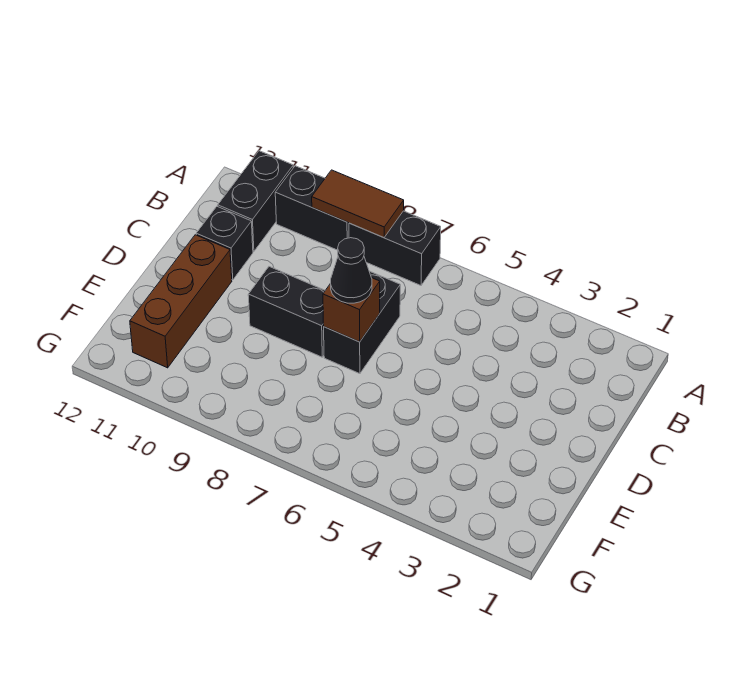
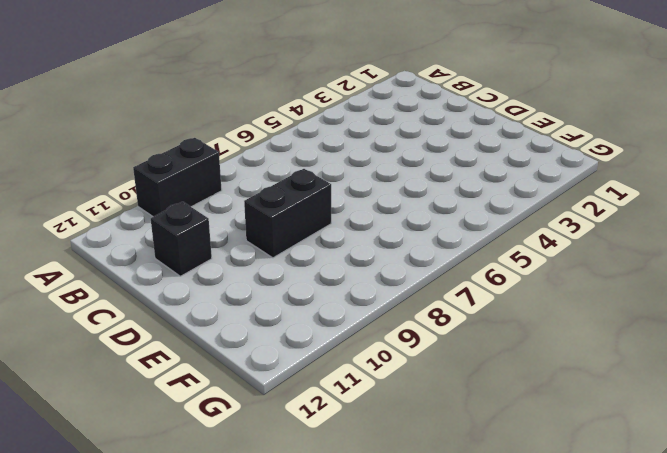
none -> black brick A7:A8 level 1
none -> black brick A11:B11 level 1

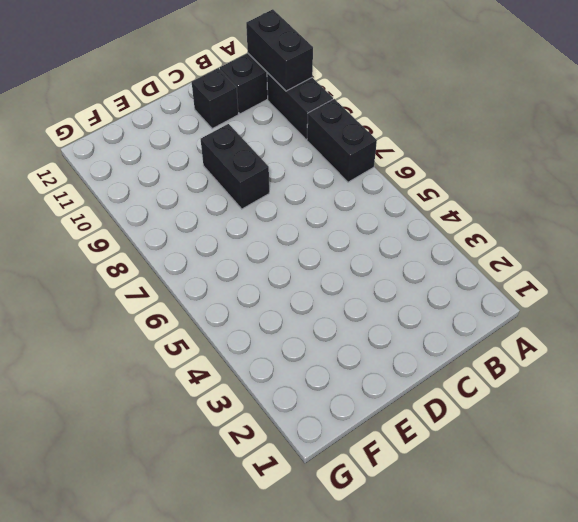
black brick A10:A11 level 2 -> black brick C7:D7 level 1
none -> brown brick D11:F11 level 1
none -> brown tile A8:A9 level 2

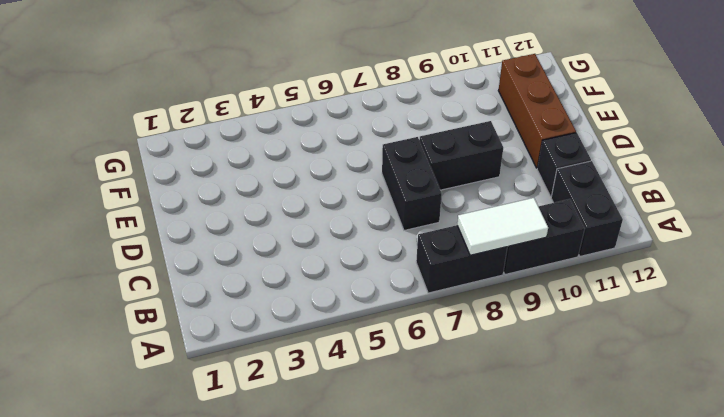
white tile A8:A9 level 2 -> brown tile A8:A9 level 2
none -> brown brick D7 level 2
none -> black cone D7 level 3

